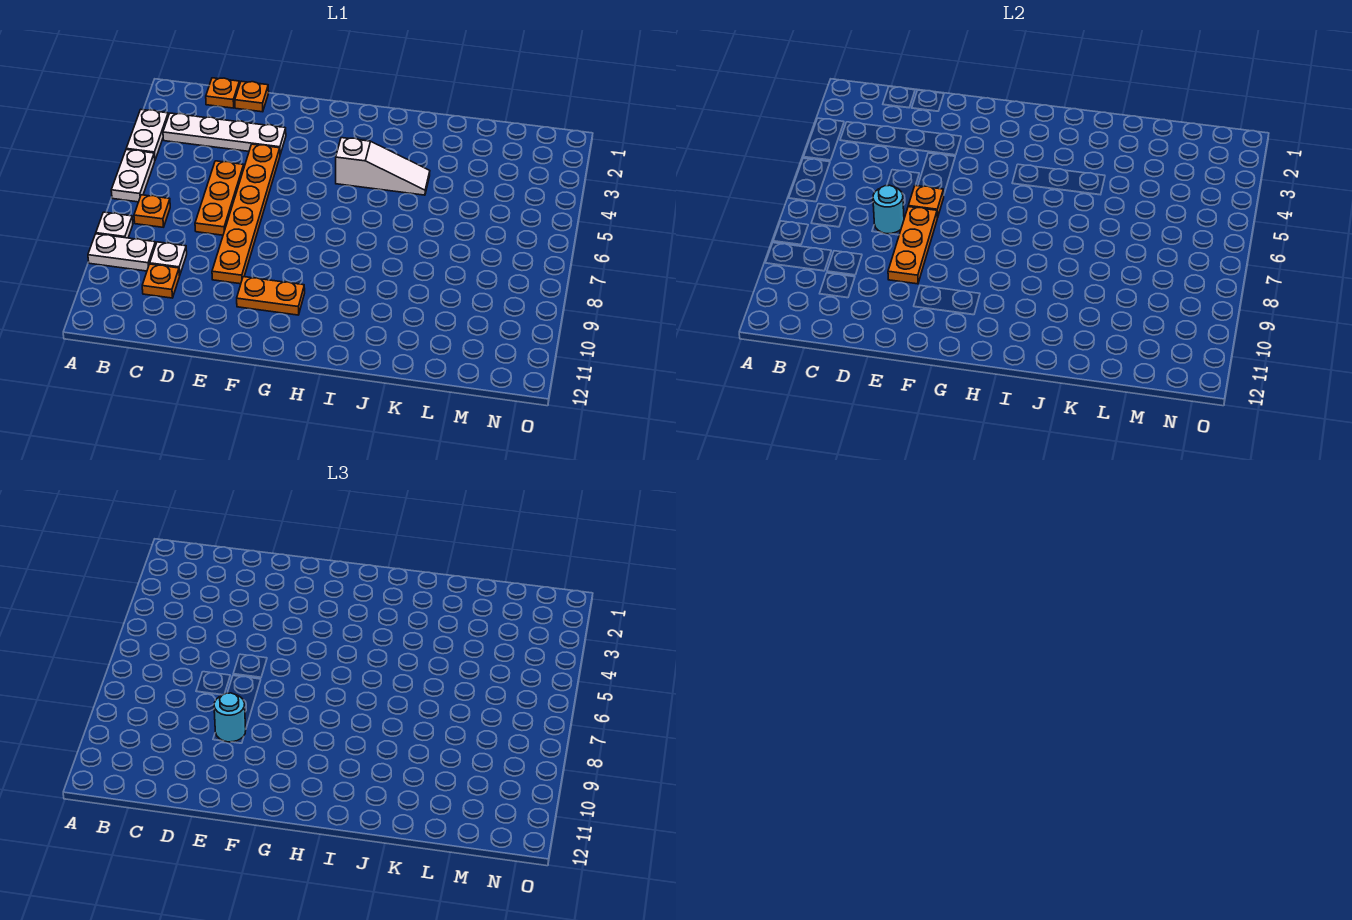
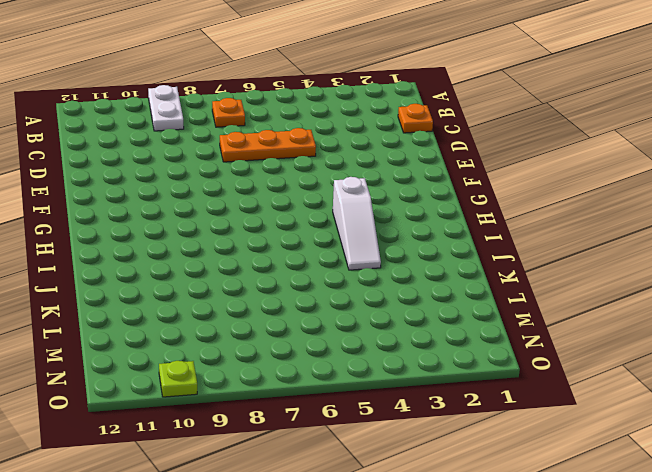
lime plate O10 level 1 -> none
none -> white plate A3:A4 level 1
none -> white plate A5:A6 level 1
none -> white plate A8 level 1

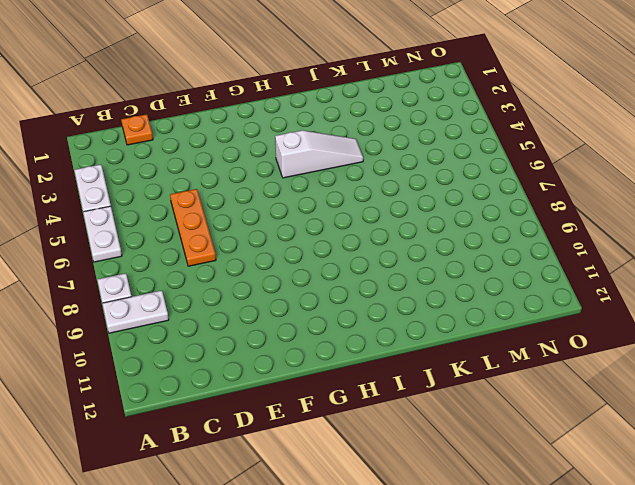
none -> white plate B3:E3 level 1
none -> orange plate B7 level 1
none -> white plate C9 level 1

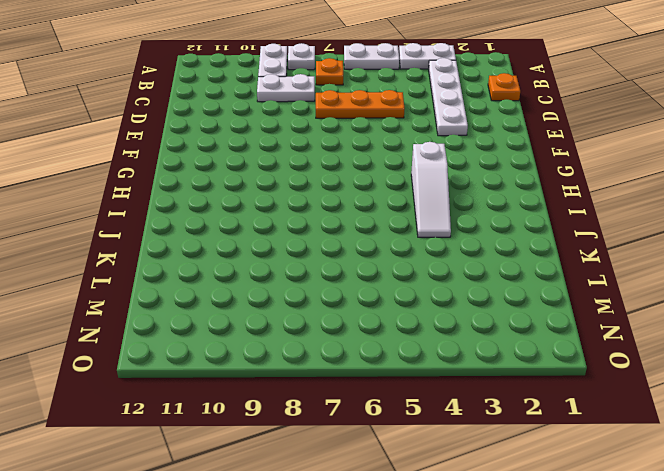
white plate C8:C9 level 1 -> white plate C9 level 1
none -> orange plate C10 level 1
none -> orange plate D1 level 1
none -> orange plate E4:E9 level 1

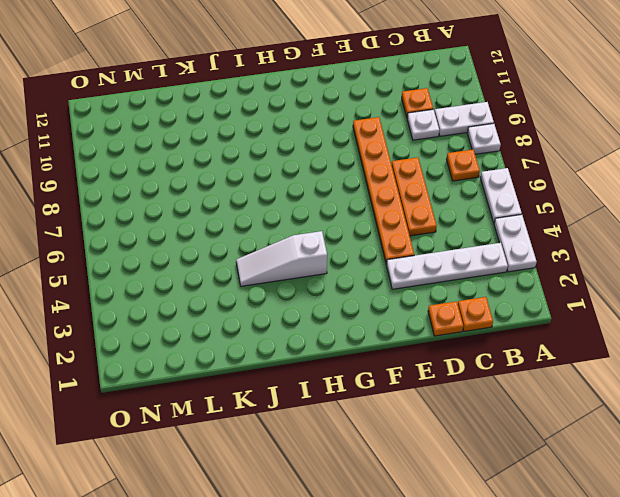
none -> orange plate F10:G10 level 1
none -> cyan round brick D7 level 2
none -> orange plate E6 level 2

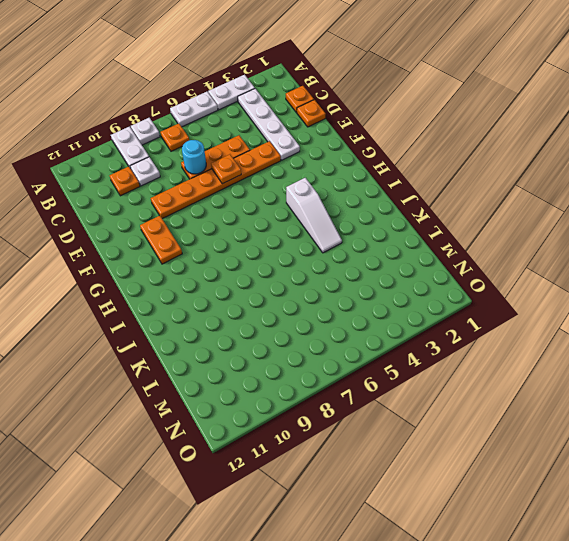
none -> orange plate E7:E9 level 2
none -> cyan round brick E9 level 3

